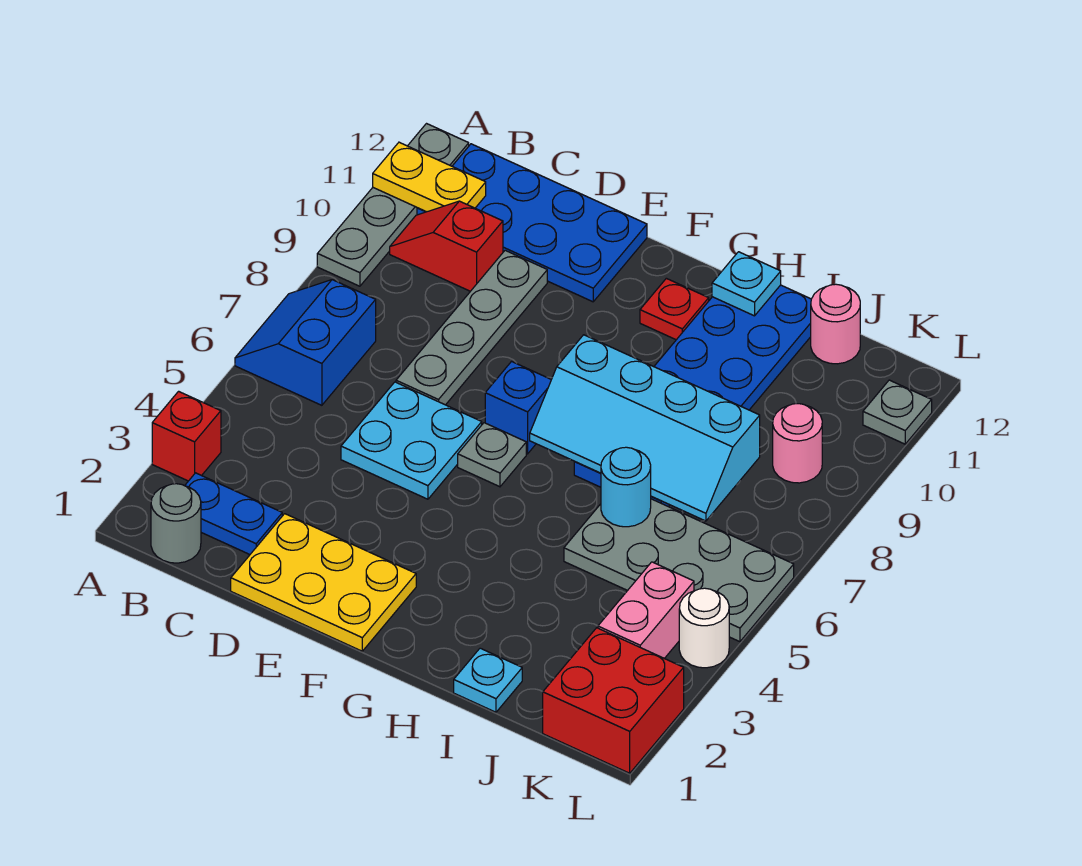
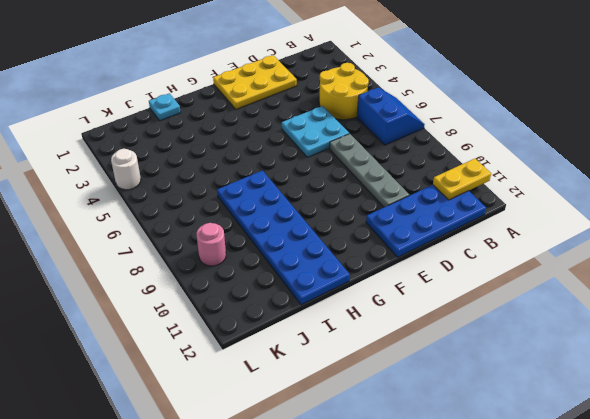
yellow round brick B4:C5 level 1 -> none
none -> red brick A3 level 1
none -> grey plate A9:A12 level 1
none -> grey round brick B1 level 1

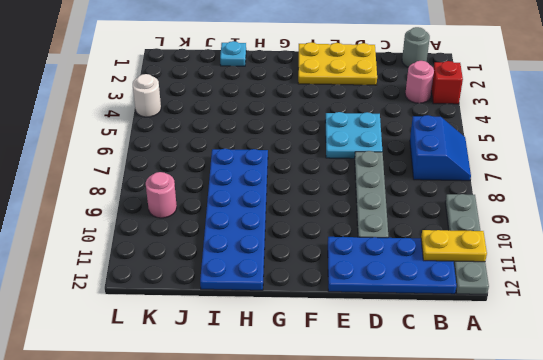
pink round brick B3 level 1 -> pink round brick J12 level 1
none -> blue plate B2:C2 level 1
none -> red slope B10:C10 level 1 top C
none -> grey plate F6 level 1

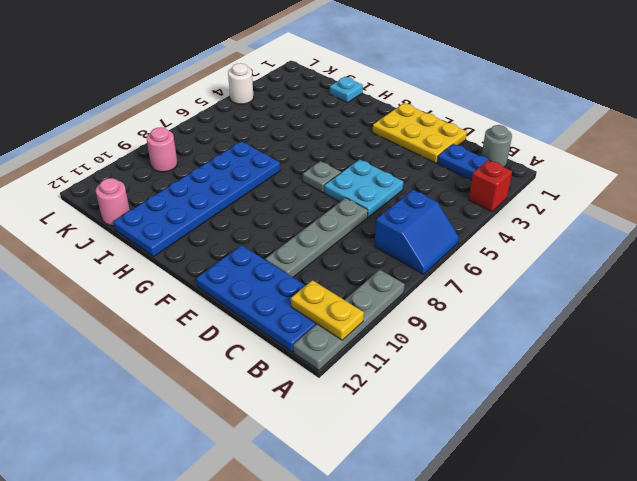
none -> red slope B10:C10 level 1 top C
none -> blue brick F7 level 1
none -> red plate G11 level 1

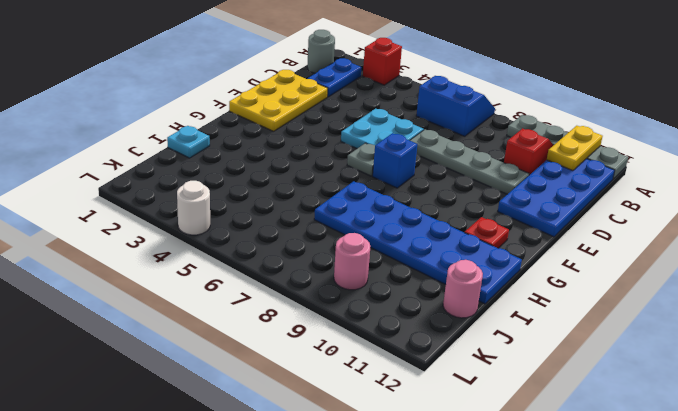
none -> grey plate I5:L6 level 1
none -> red brick K1:L2 level 1
none -> pink brick K3:K4 level 1

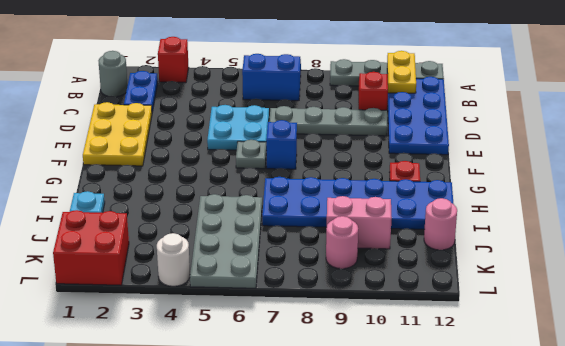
pink brick J9:J10 level 1 -> pink brick K3:K4 level 1
none -> grey plate L11 level 1
none -> cyan slope G7:J8 level 2 top 8
none -> cyan plate H12 level 2

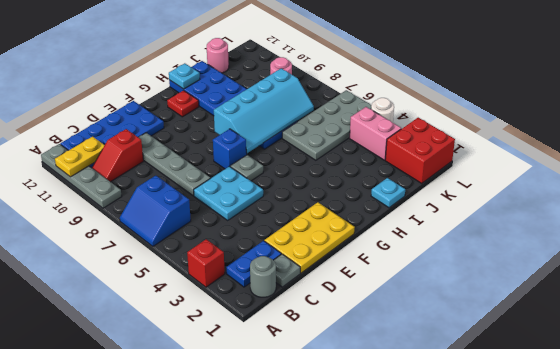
grey plate C1 level 1 -> grey plate L11 level 1
none -> cyan round brick I6 level 2

